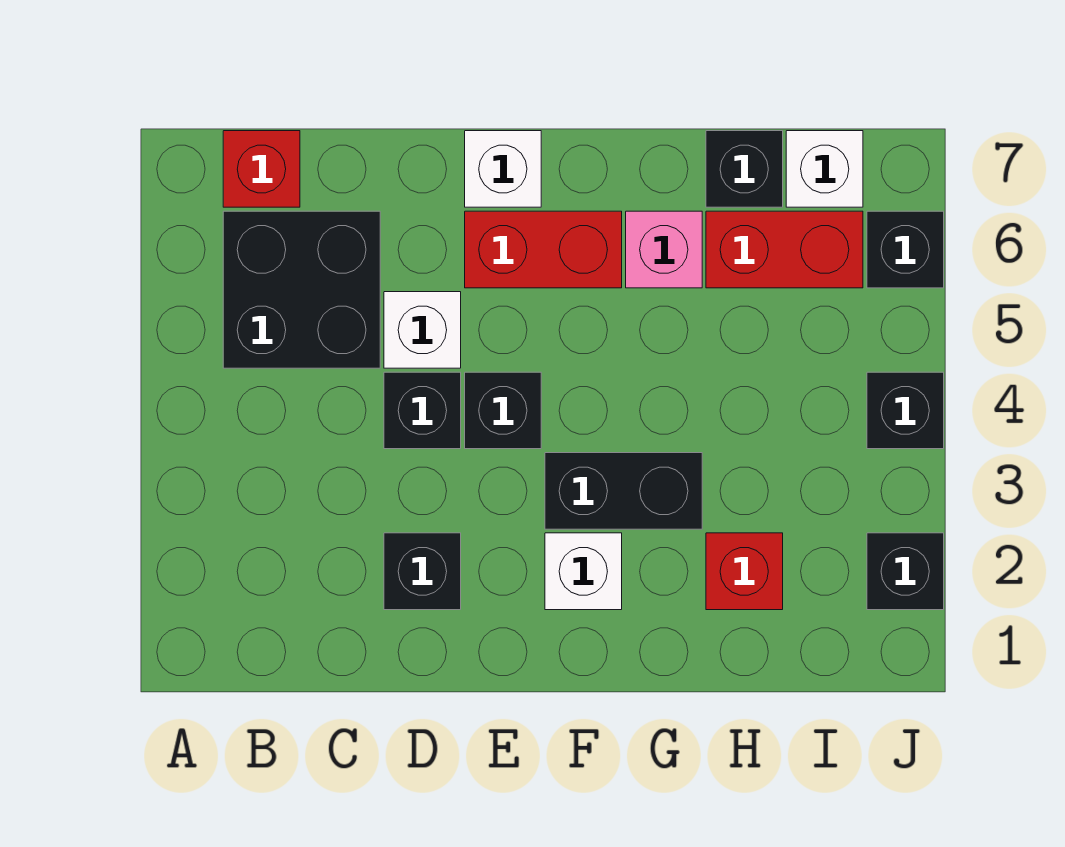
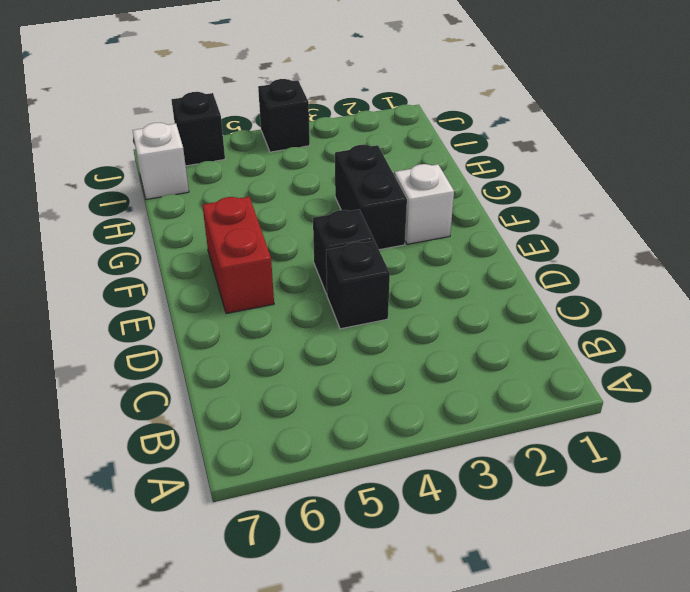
none -> black brick B5:C6 level 1
none -> red brick B7 level 1
none -> black brick D2 level 1

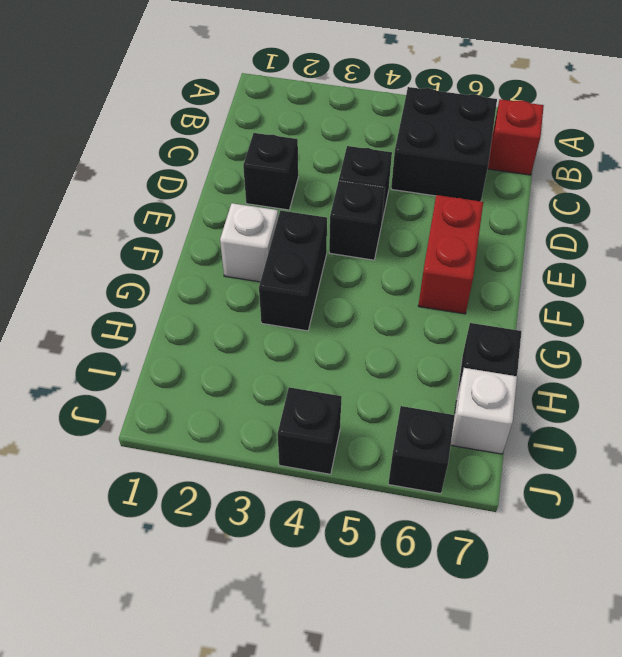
none -> white brick D5 level 1
none -> white brick E7 level 1
none -> pink brick G6 level 1

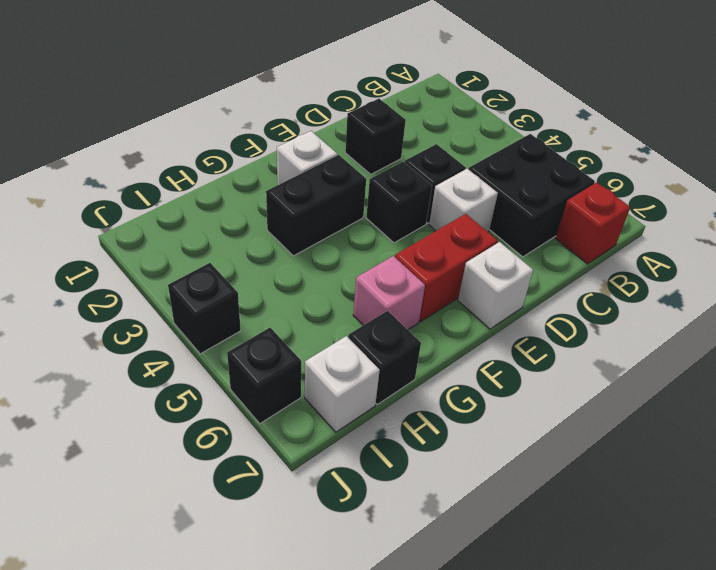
none -> red brick H2 level 1
none -> red brick H6:I6 level 1
none -> black brick J2 level 1

